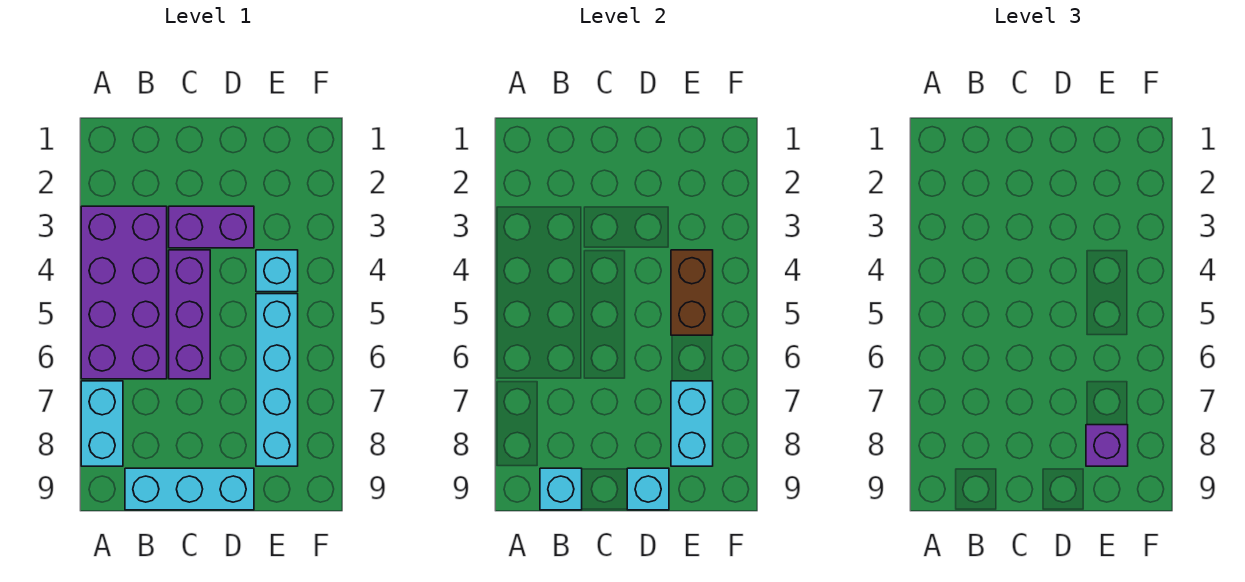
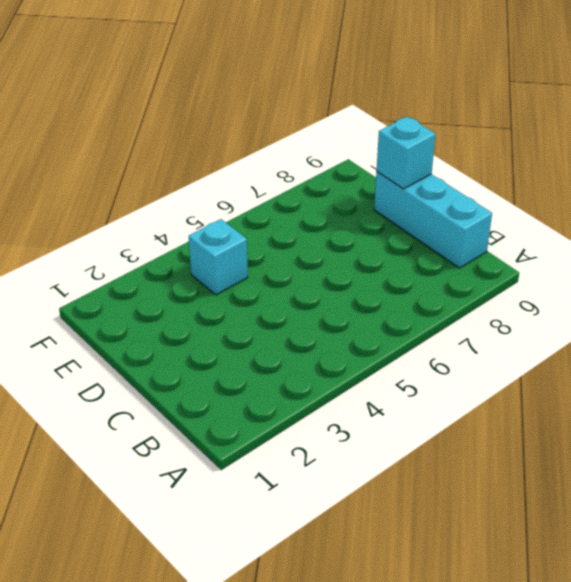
none -> purple brick A3:B6 level 1
none -> cyan brick A7:A8 level 1
none -> purple brick C3:D3 level 1

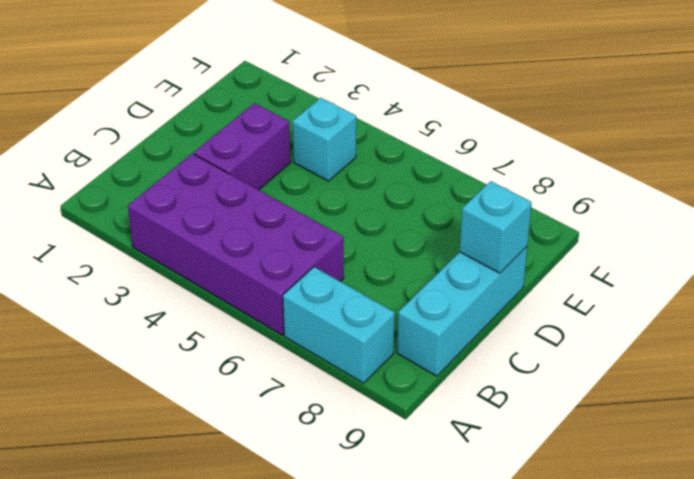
none -> purple brick C4:C6 level 1
none -> cyan brick E5:E8 level 1
none -> cyan brick B9 level 2

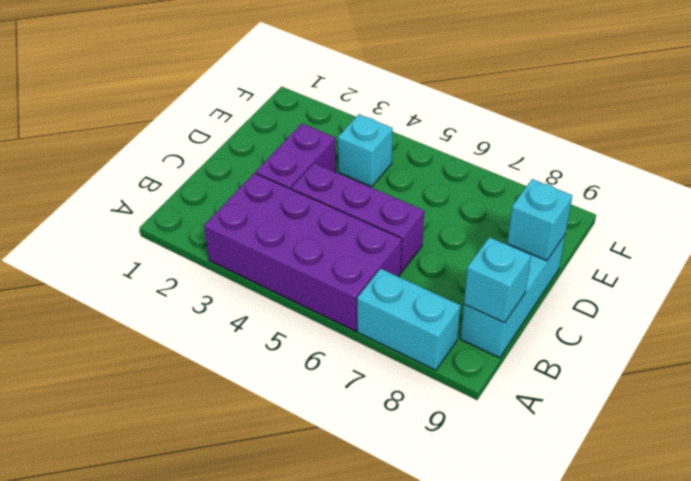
none -> cyan brick E5:E8 level 1
none -> brown brick E4:E5 level 2
none -> cyan brick E7:E8 level 2

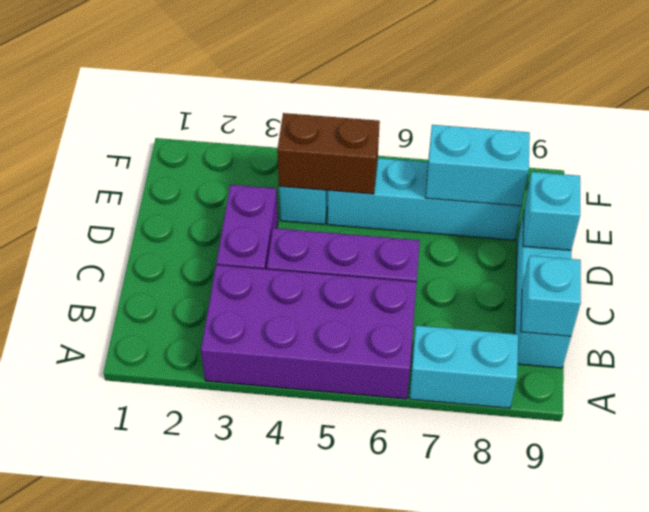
none -> purple brick E8 level 3

